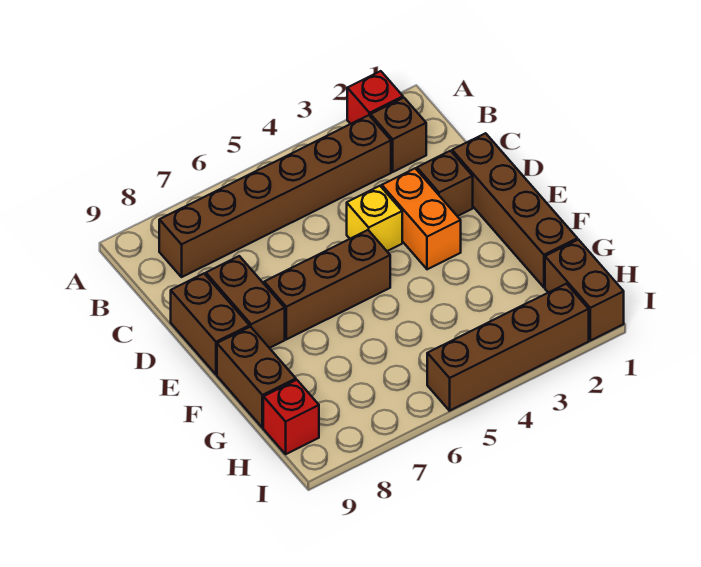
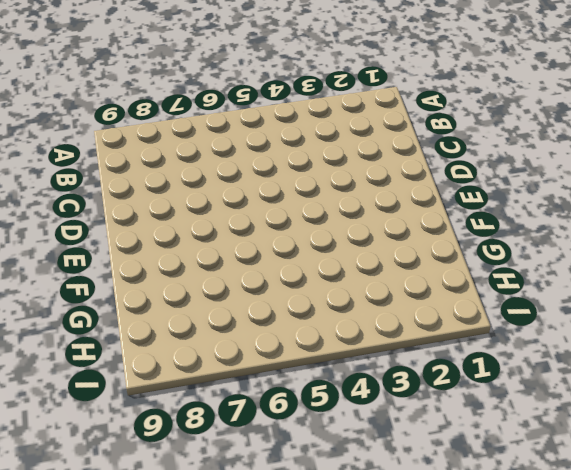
none -> red brick A2 level 1
none -> brown brick B2 level 1
none -> brown brick B3:B8 level 1

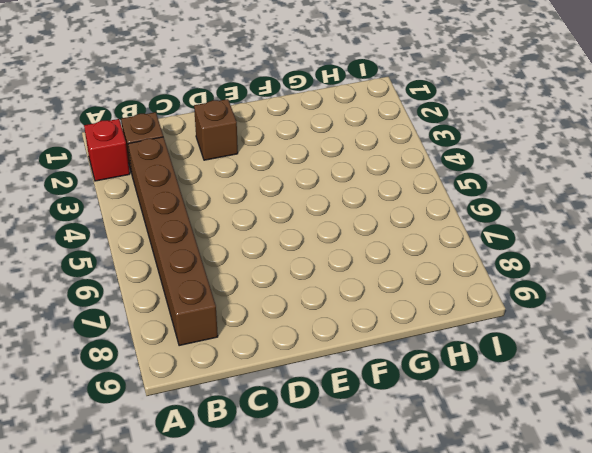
none -> brown brick D1:G1 level 1
none -> orange brick D3:E3 level 1
none -> yellow brick D4 level 1

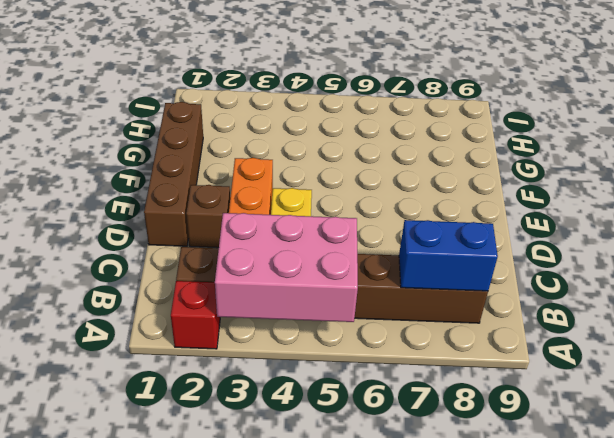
pink brick A3:B5 level 2 -> none
blue brick B7:B8 level 2 -> none
none -> brown brick D8:E8 level 1
none -> brown brick D9:E9 level 1
none -> brown brick E5:E7 level 1

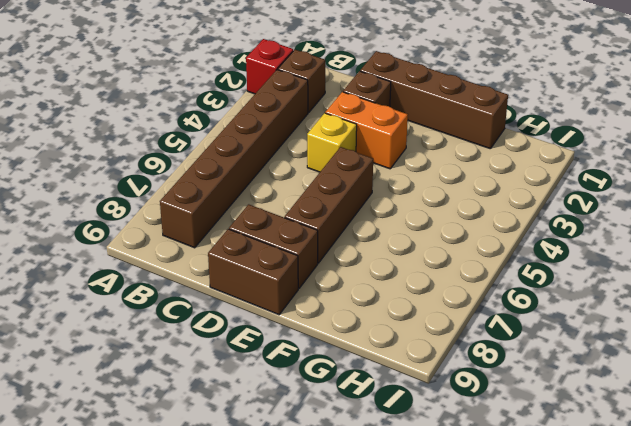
none -> brown brick F9:G9 level 1
none -> brown brick H1:I1 level 1
none -> red brick H9 level 1

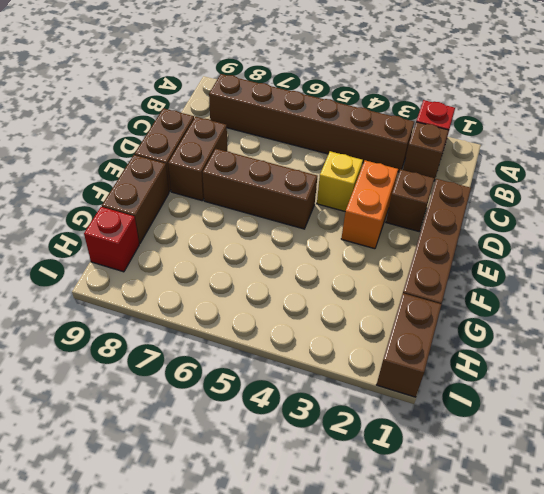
none -> brown brick I2:I5 level 1

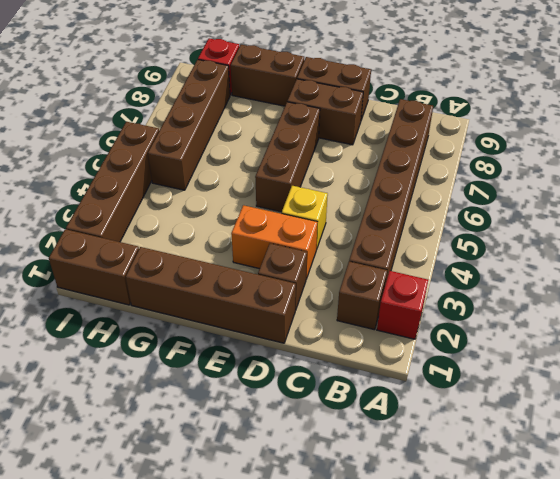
brown brick H5:H8 level 1 -> none

